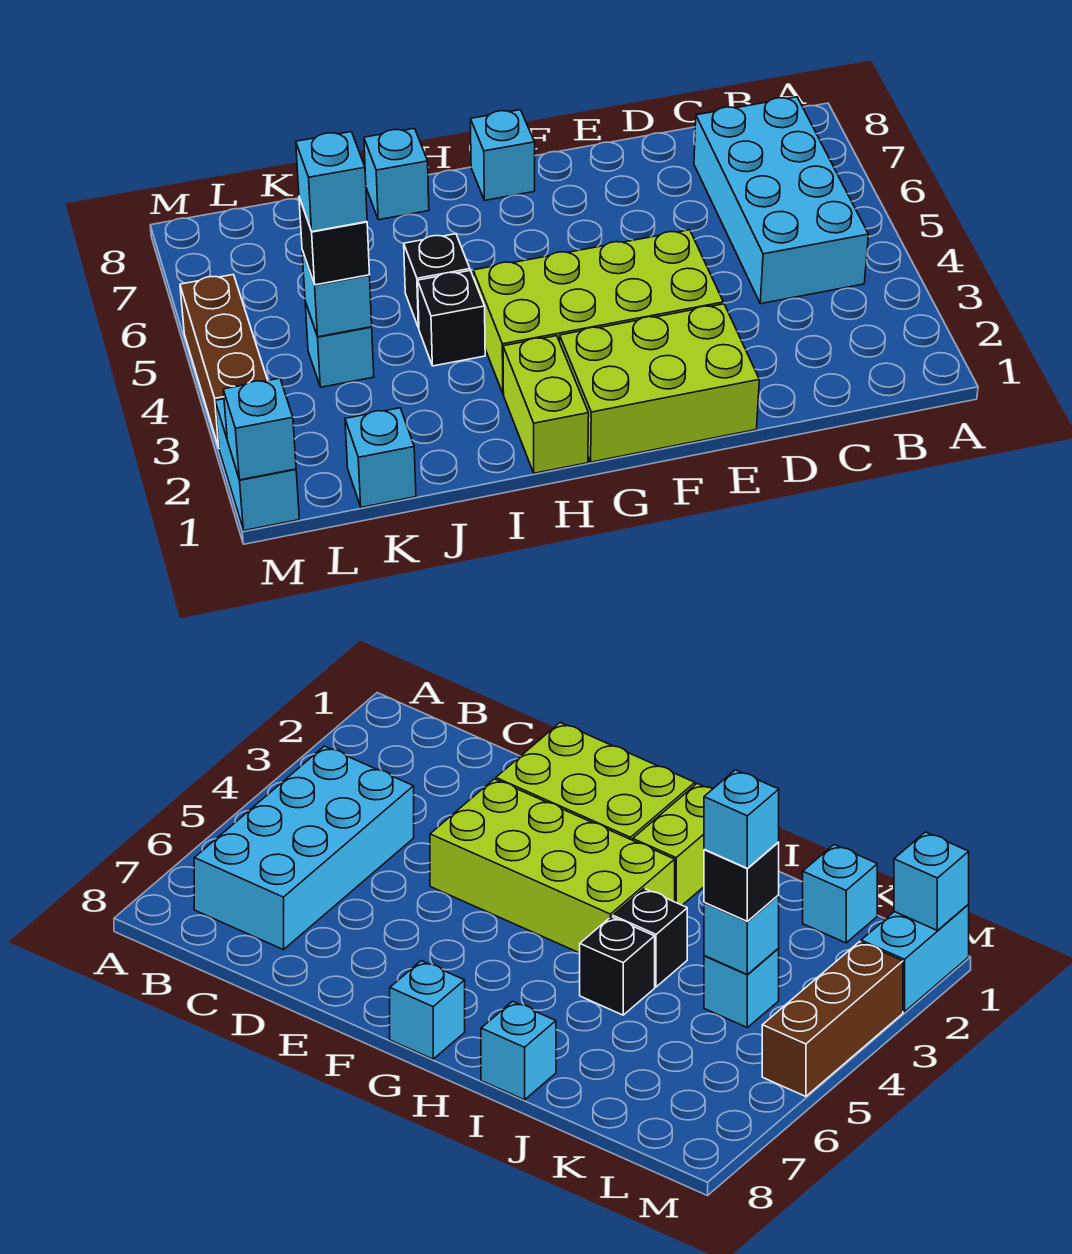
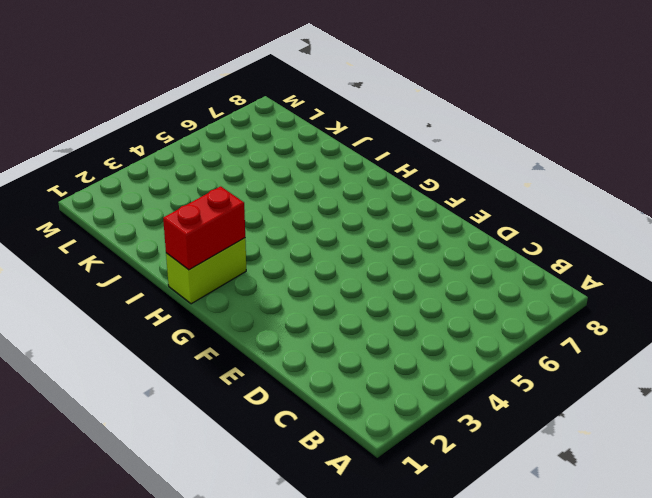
red brick H1:H2 level 2 -> none
none -> cyan brick B4:C7 level 1
none -> lime brick E1:G2 level 1
none -> lime brick E3:H4 level 1

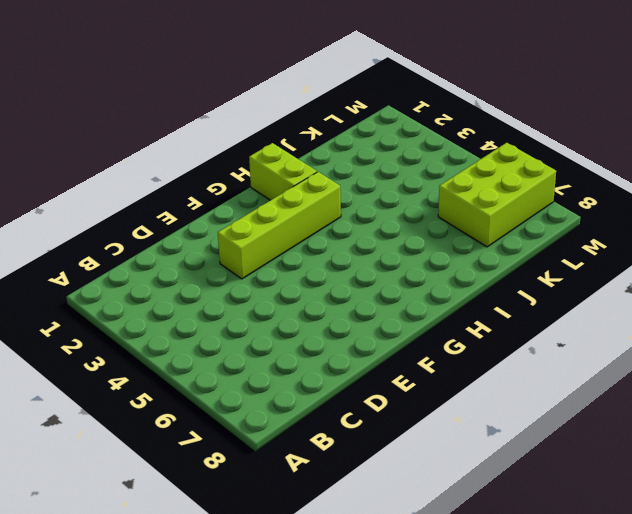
lime brick E3:H3 level 1 -> lime brick E3:H4 level 1
lime brick K6:M7 level 1 -> lime brick E1:G2 level 1
none -> cyan brick B4:C7 level 1
none -> cyan brick G8 level 1
none -> black brick I4 level 1

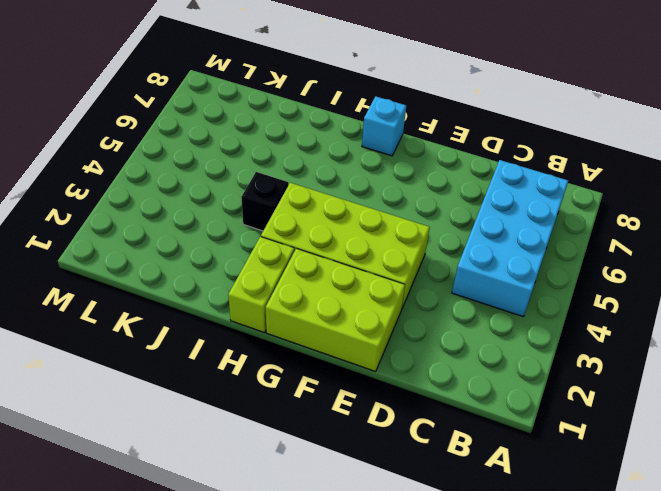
none -> black brick I5 level 1
none -> cyan brick I8 level 1
none -> cyan brick K1 level 1

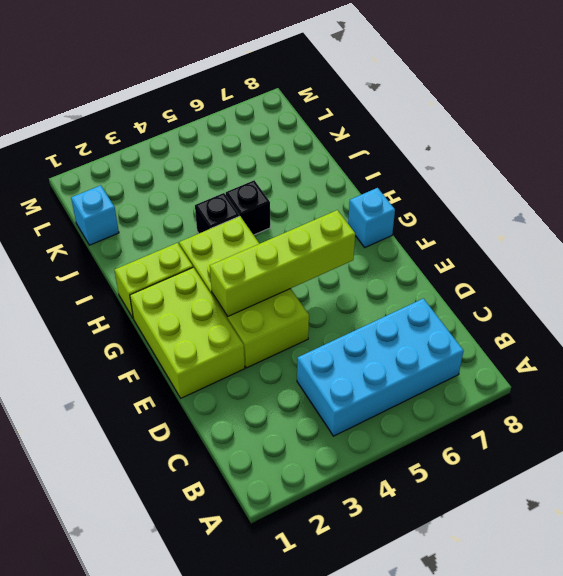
lime brick F3:F6 level 2 -> none
none -> cyan brick I8 level 1
none -> cyan brick K4 level 1
none -> cyan brick M1:M2 level 1

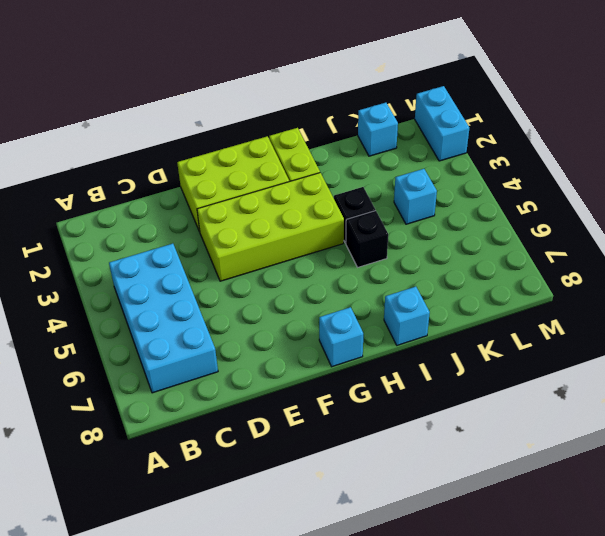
none -> brown brick M3:M5 level 1
none -> cyan brick K4 level 2
none -> cyan brick M1 level 2

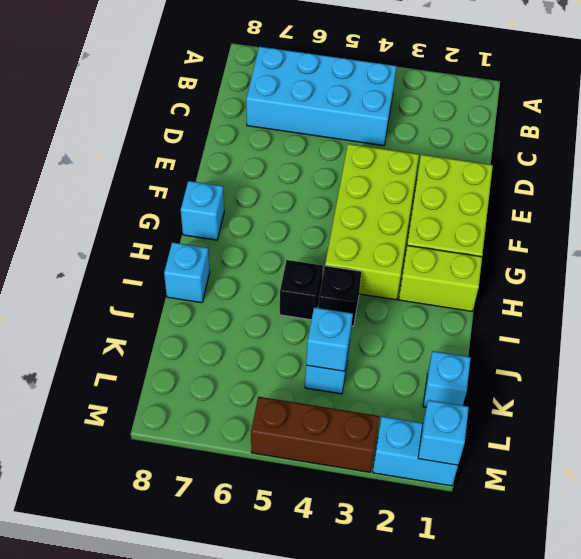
none -> black brick K4 level 3
none -> cyan brick K4 level 4

